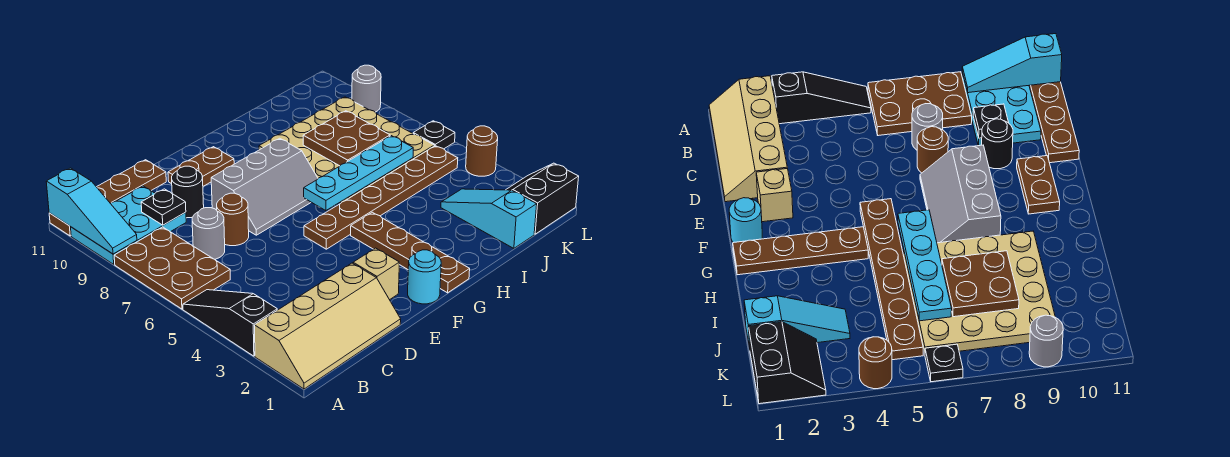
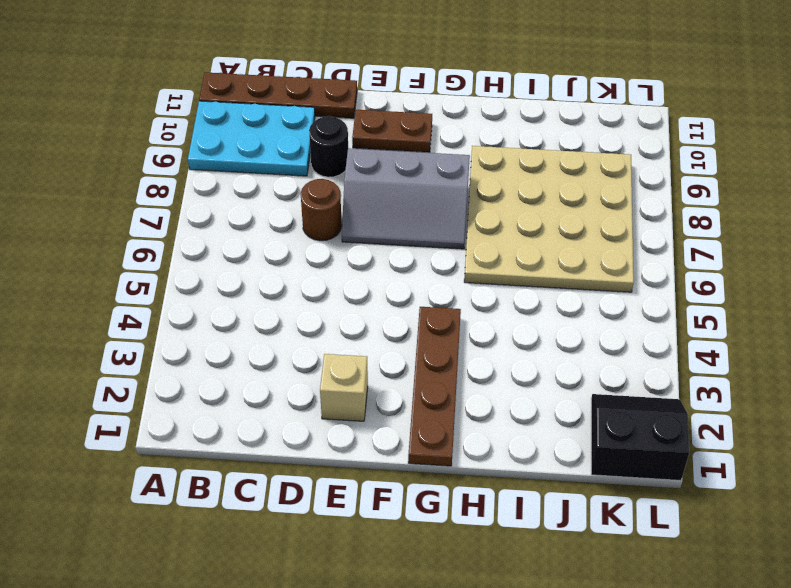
none -> tan slope A1:D2 level 1 top 2
none -> black slope A3:A5 level 1 top 3
none -> brown plate A6:B8 level 1

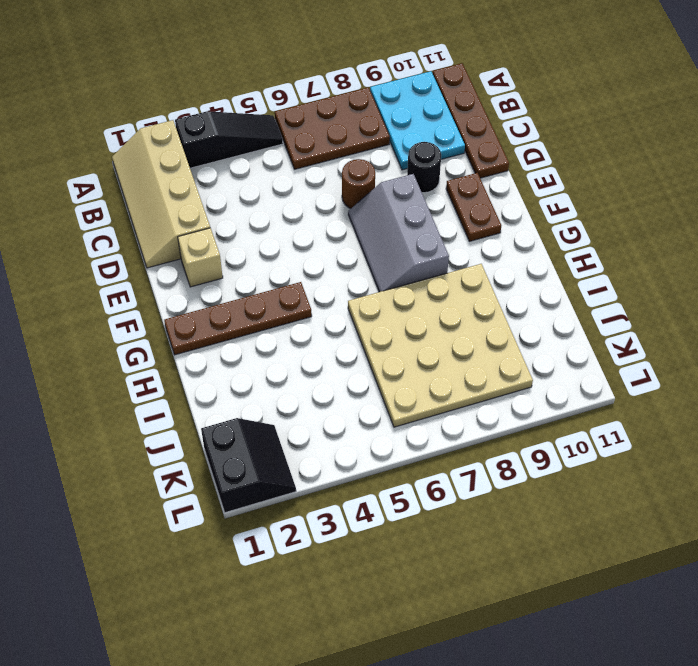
none -> grey round brick C7 level 1
none -> cyan round brick F1 level 1
none -> brown plate F5:K5 level 1

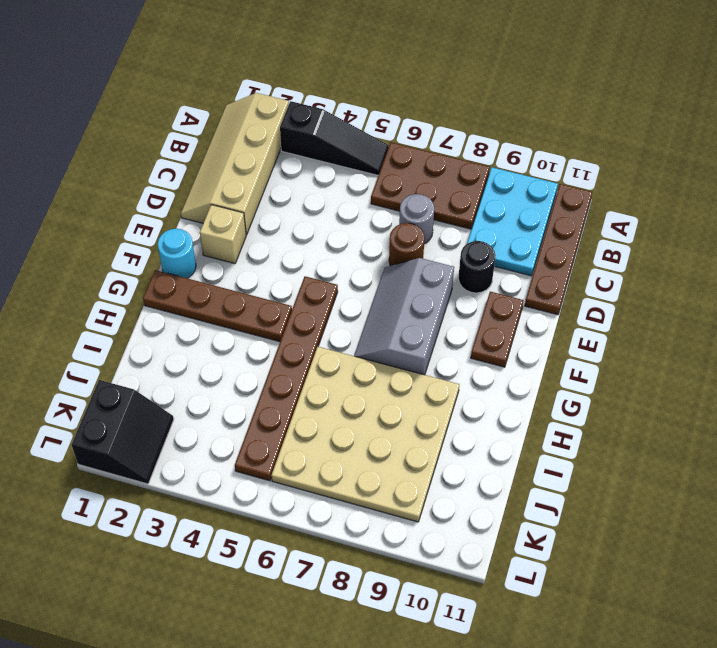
none -> cyan slope J1:J3 level 1 top 1
none -> brown round brick L4 level 1
none -> black plate L6 level 1

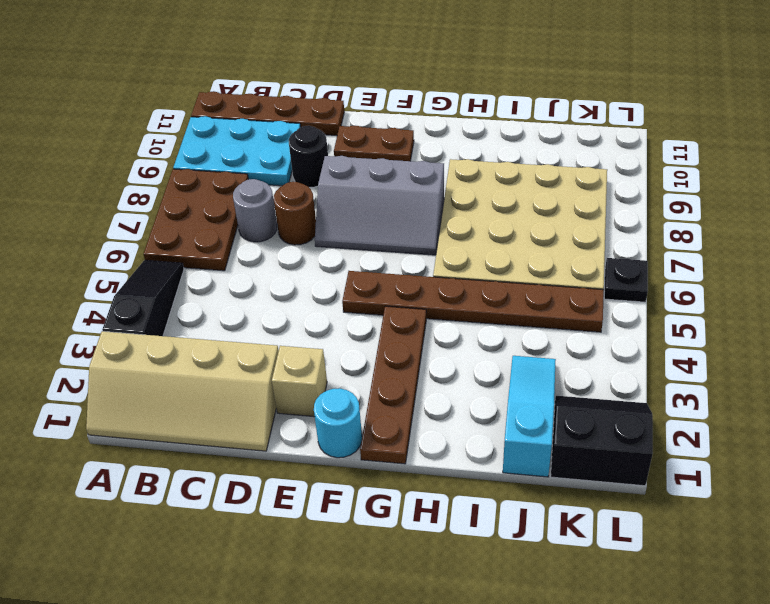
none -> brown round brick L4 level 1
none -> grey round brick L9 level 1
none -> cyan slope A9:A11 level 2 top 11

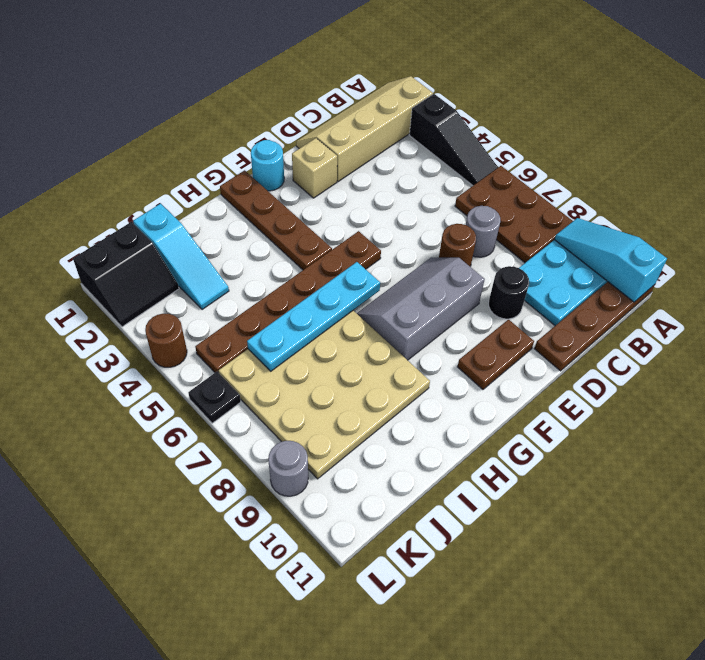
none -> black plate C9 level 2
none -> brown plate I7:J8 level 2

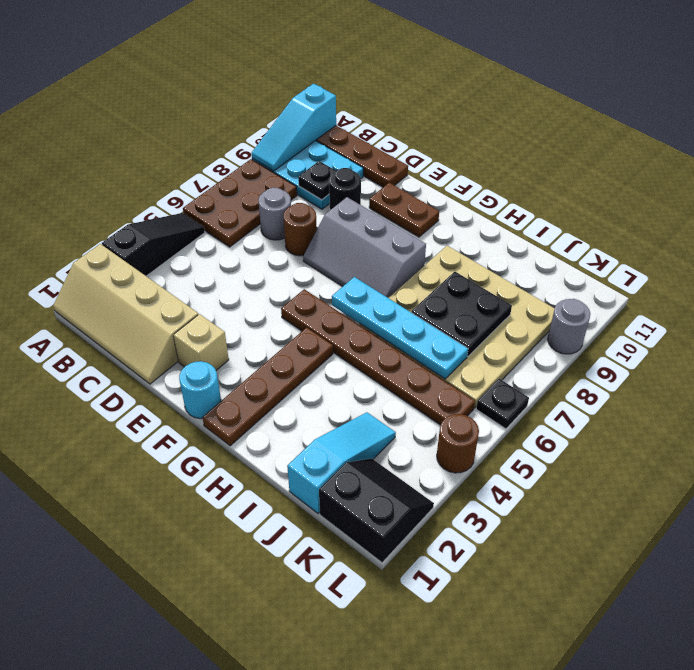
black plate I7:J8 level 2 -> brown plate I7:J8 level 2

